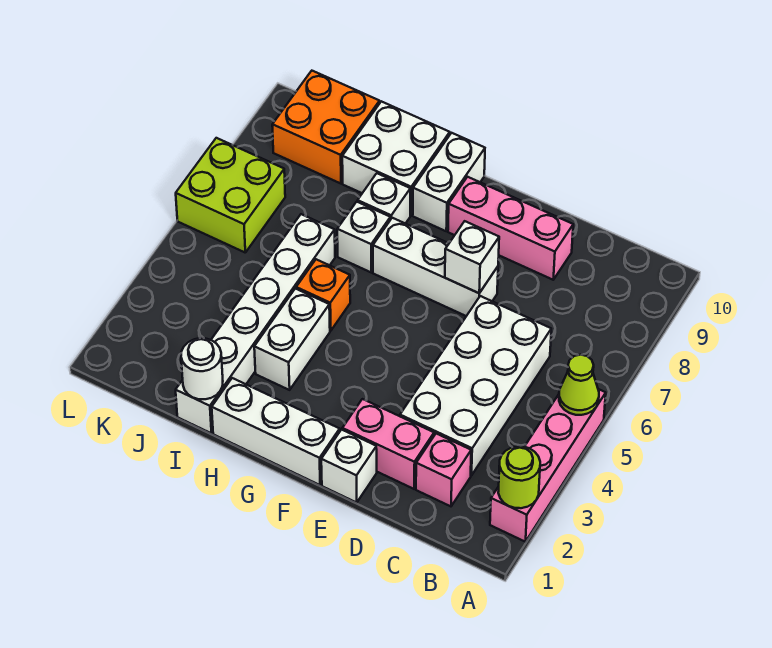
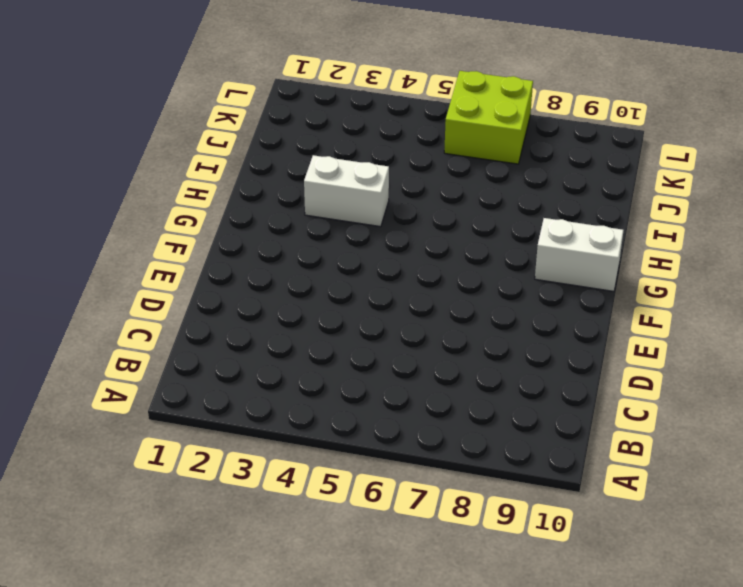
none -> pink brick A2:A5 level 1
none -> pink brick C2 level 1
none -> white brick C3:D6 level 1

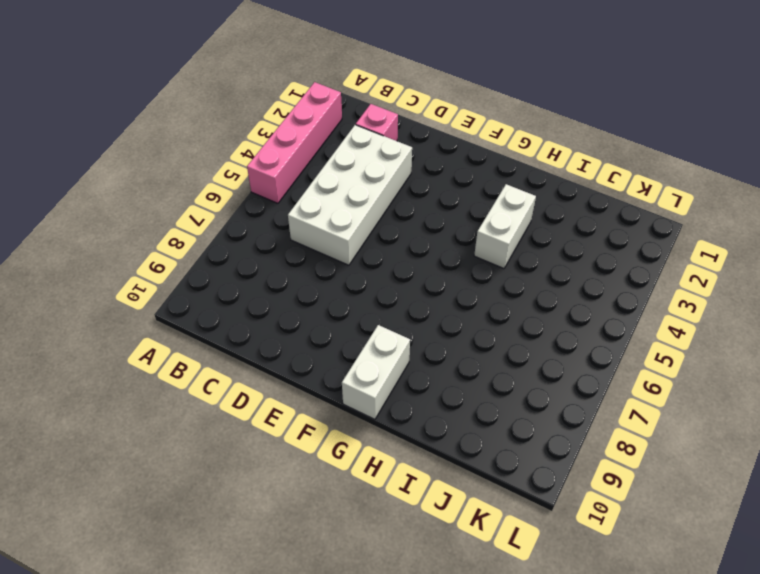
none -> pink brick D2:E2 level 1
none -> pink brick D9:F9 level 1
none -> white brick E1 level 1

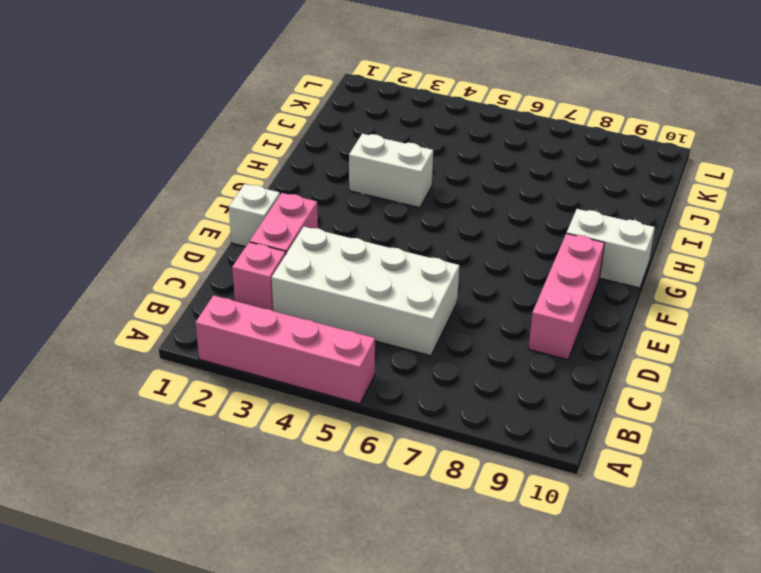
none -> white brick E7:G7 level 1
none -> white brick F1:H1 level 1
none -> orange brick H5 level 1

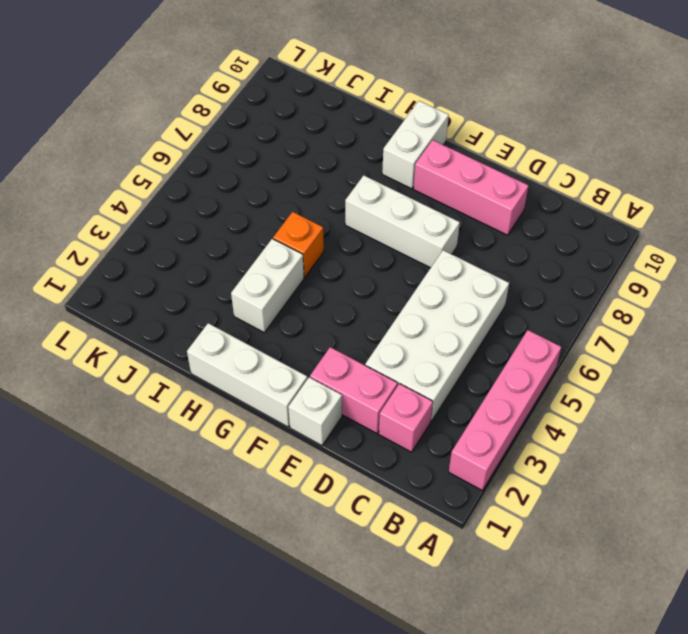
none -> white brick H7 level 1
none -> white brick H8 level 1
none -> white brick H9:I10 level 1

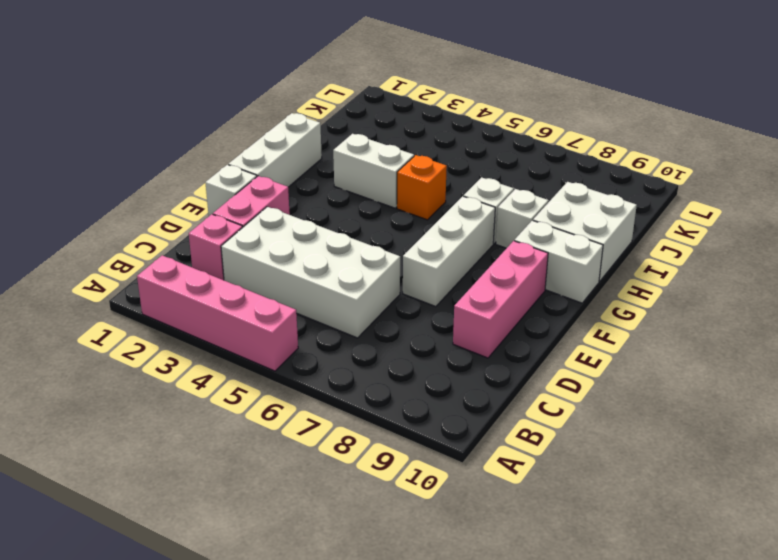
none -> white brick I1:I6 level 1
none -> orange brick J9:K10 level 1
none -> lime brick K6:L7 level 1

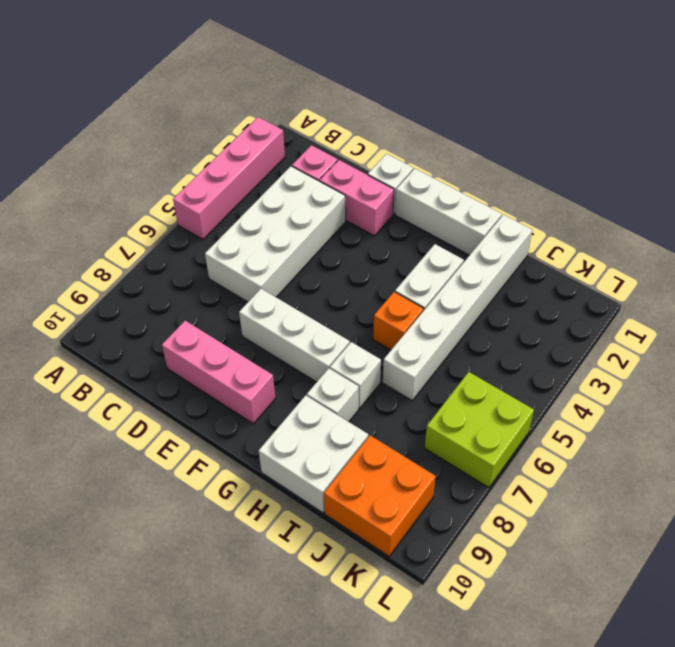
none -> white brick G9:G10 level 1
none -> lime round brick A2 level 2
none -> lime cone A5 level 2

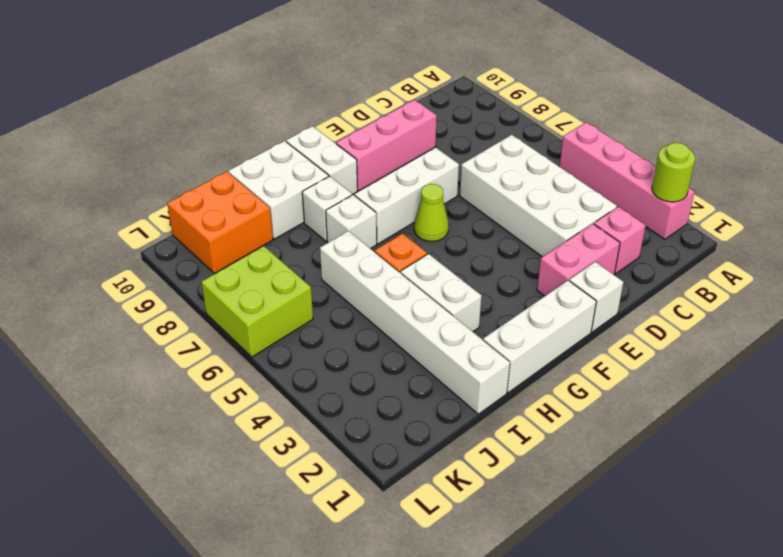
lime cone F6 level 1 -> lime cone A5 level 2
none -> white brick E7 level 2
none -> white round brick I1 level 2

